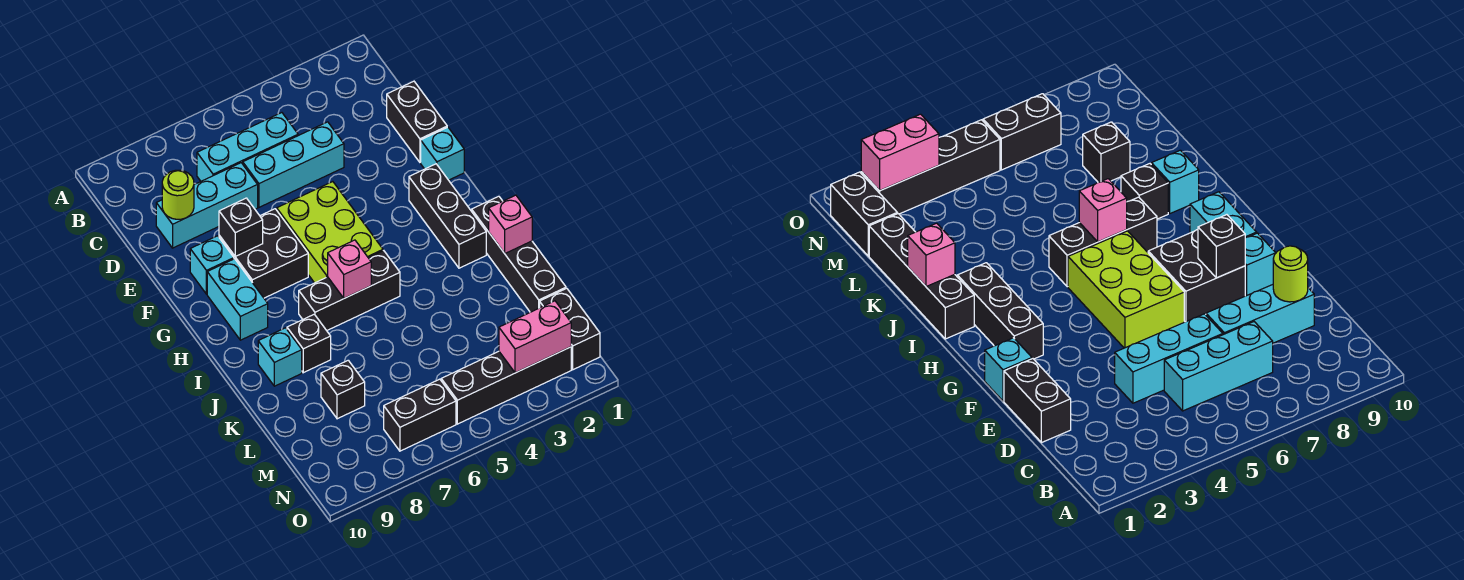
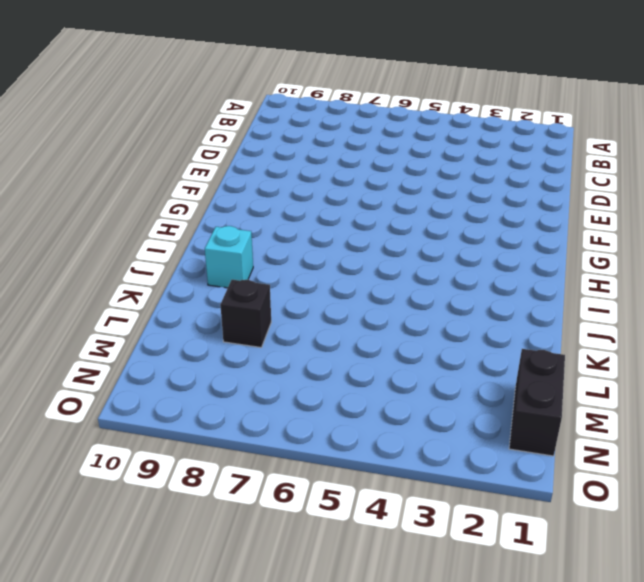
none -> cyan brick C5:C7 level 1
none -> black brick D1:E1 level 1
none -> cyan brick D4:D6 level 1

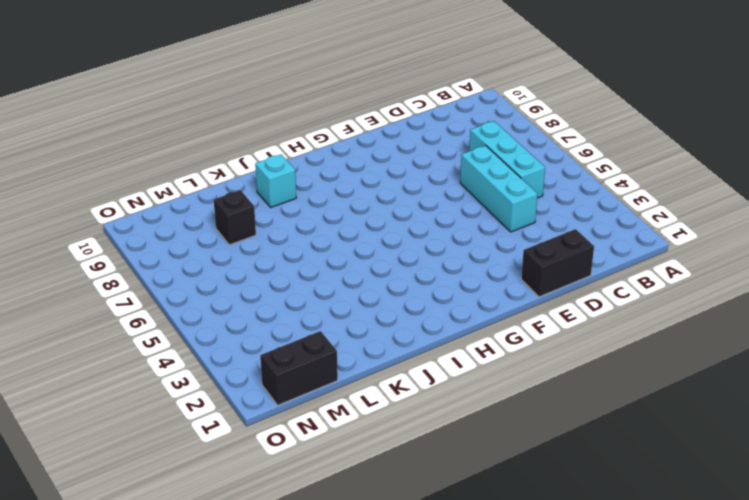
none -> cyan brick D7:D9 level 1
none -> cyan brick F1 level 1
none -> lime brick F5:H6 level 1

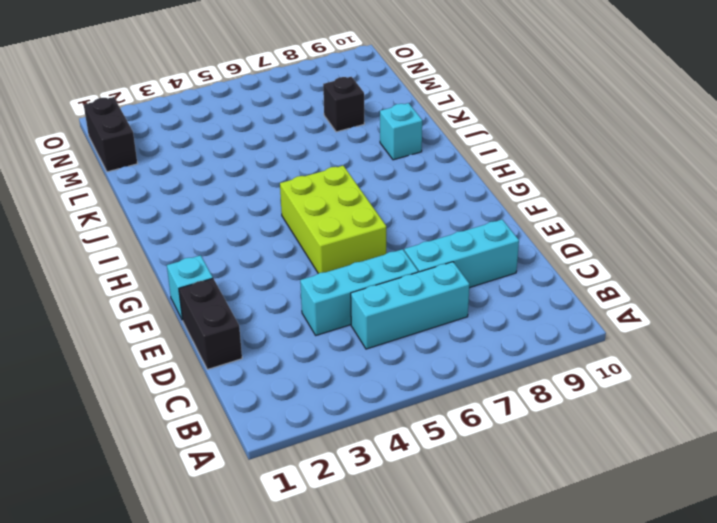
none -> black brick F7:G8 level 1
none -> cyan brick F9 level 1
none -> black brick G2:I2 level 1

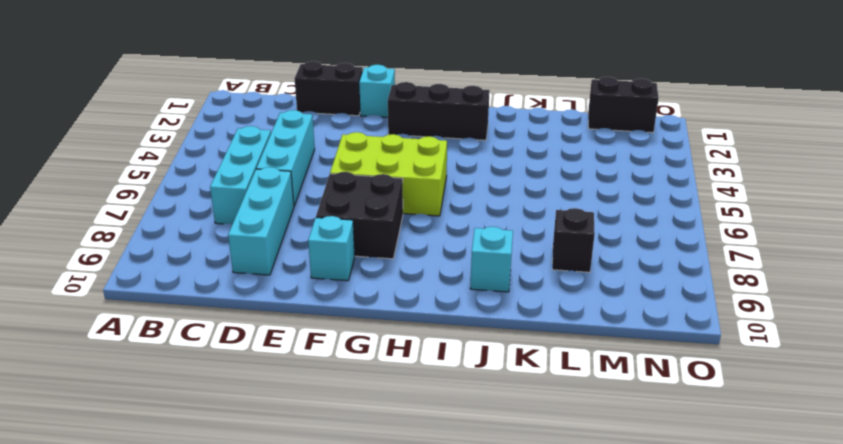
none -> cyan brick G9:H9 level 1
none -> black brick I1:L1 level 1
none -> black brick I5:I7 level 1

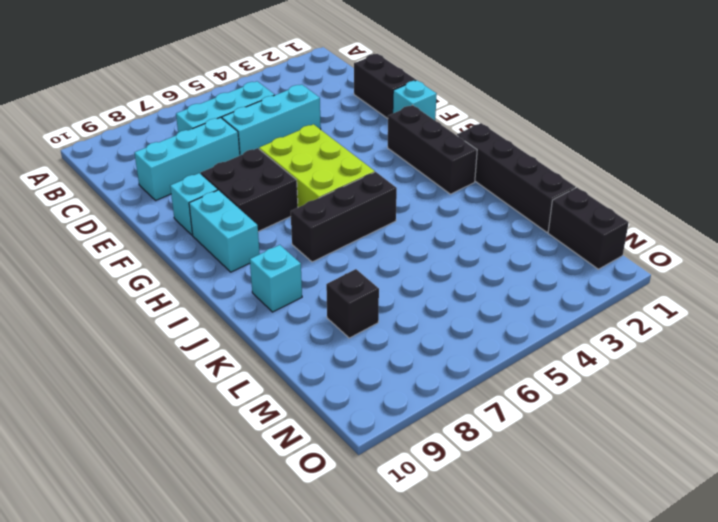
none -> black brick J8 level 1
none -> black brick N2:N5 level 1
none -> black brick N6:N7 level 1

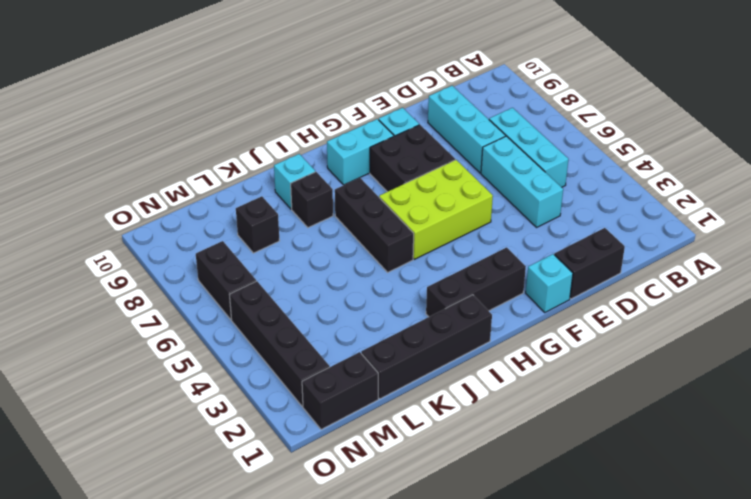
none -> lime round brick D9 level 2
none -> black brick F8 level 2
none -> pink brick I6 level 2

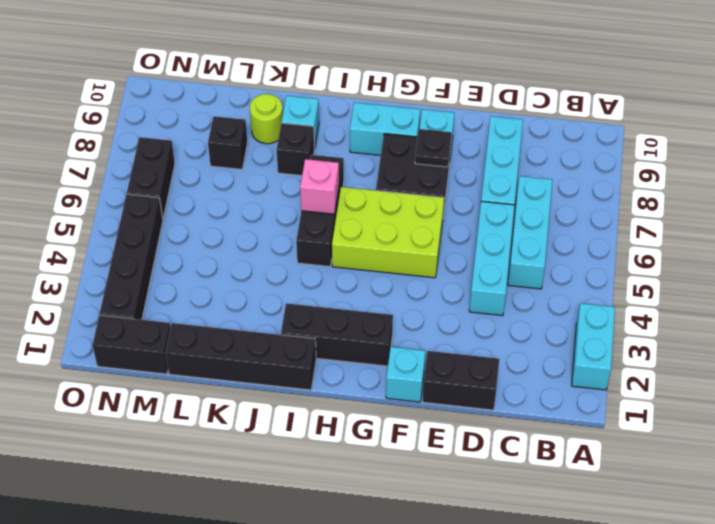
cyan brick A2:A3 level 1 -> none
black plate F8 level 2 -> black brick F8 level 2
lime round brick K9 level 1 -> lime round brick D9 level 2
none -> pink brick J1 level 2
none -> pink brick N2:N3 level 2

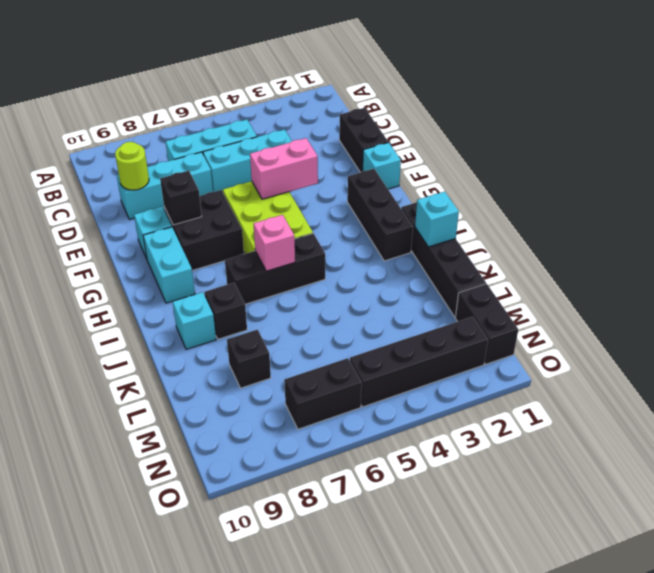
pink brick F4:F5 level 2 -> pink brick N2:N3 level 2
cyan brick J1 level 2 -> pink brick J1 level 2

